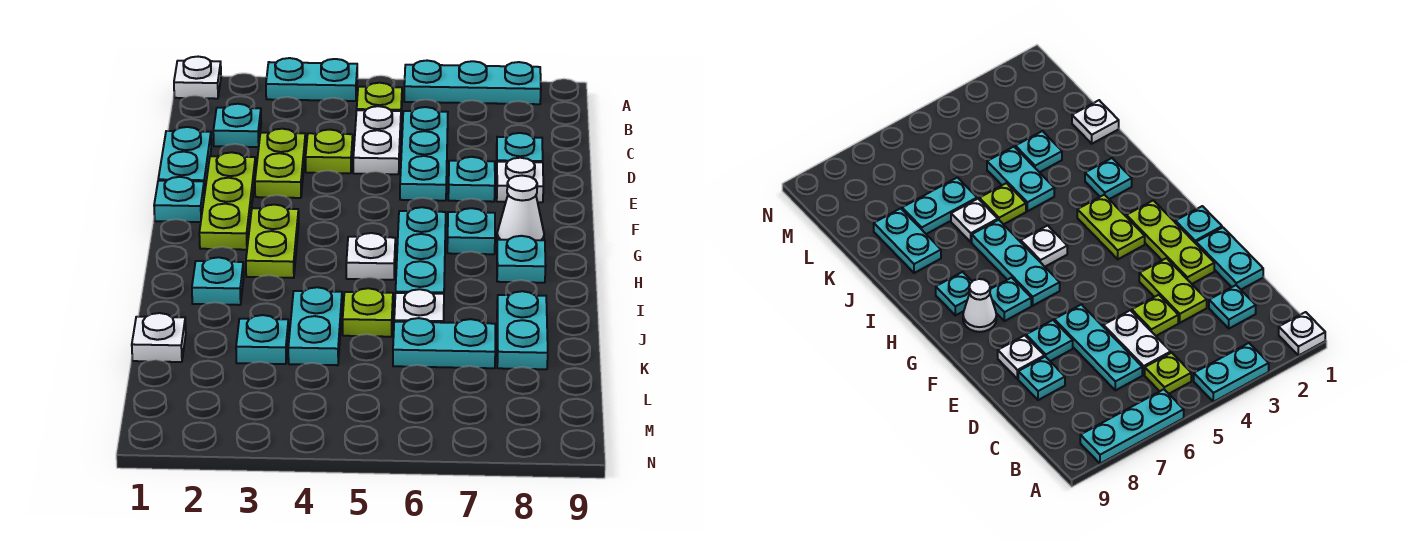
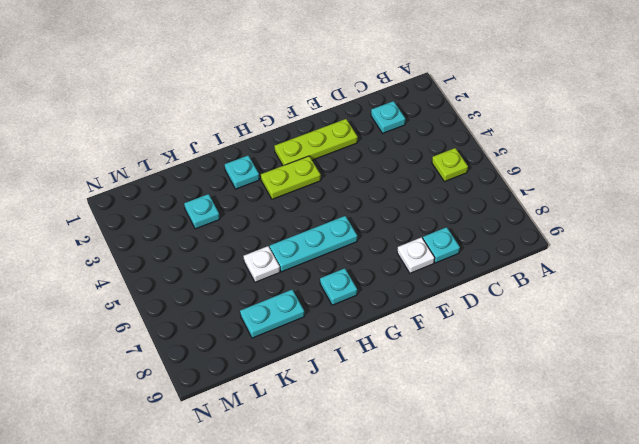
none -> white plate A1 level 1
none -> cyan plate A3:A4 level 1
none -> cyan plate A6:A8 level 1

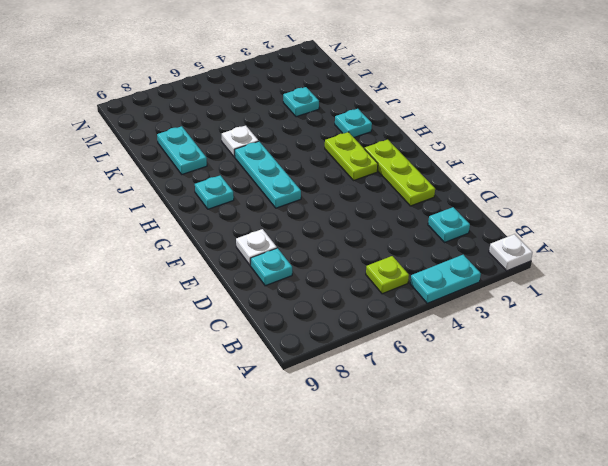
none -> cyan plate A6:A8 level 1
none -> white plate C5:D5 level 1
none -> cyan plate C6:E6 level 1

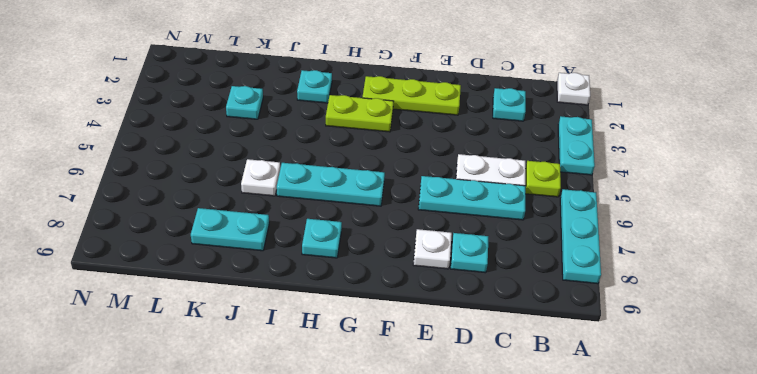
none -> cyan plate D1:E1 level 1
none -> lime plate D3:E3 level 1
none -> lime plate D4 level 1

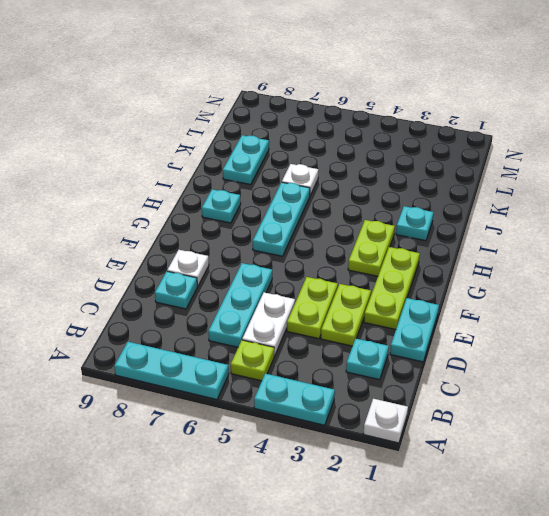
lime plate D4:E4 level 1 -> lime plate D4 level 1
none -> cyan plate E7 level 1
none -> cyan plate F1 level 1
none -> cyan plate G7 level 1

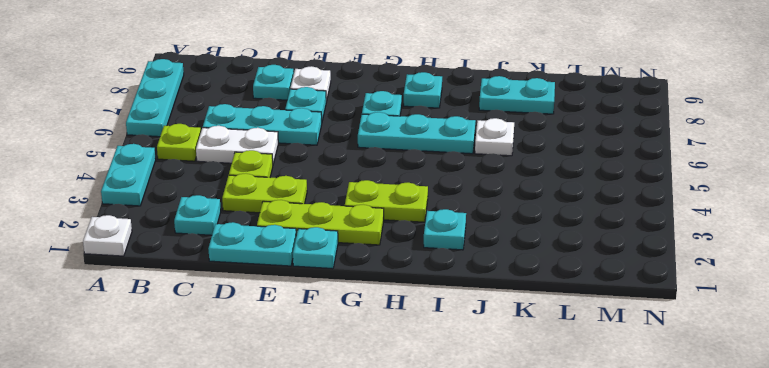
none -> white cone G8 level 1
none -> white plate H5 level 1
none -> cyan plate J4:K4 level 1

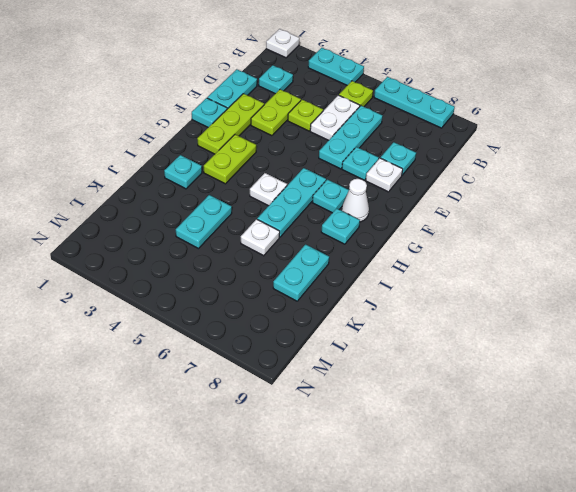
none -> lime plate J5 level 1
none -> white plate K1 level 1
none -> cyan plate K3 level 1

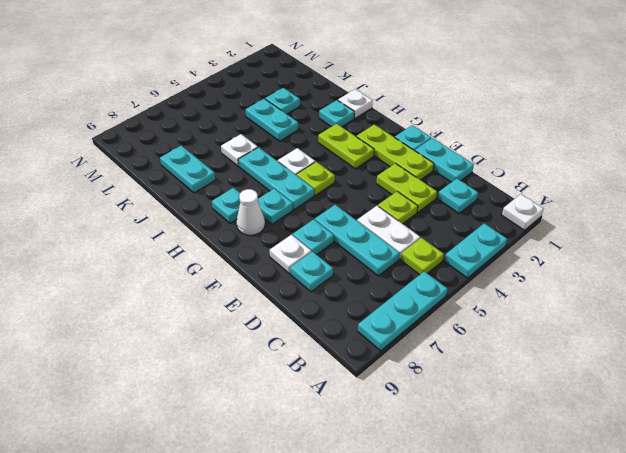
lime plate G5 level 1 -> lime plate J5 level 1
white plate I1 level 1 -> white plate K1 level 1
none -> cyan plate K6:K7 level 1

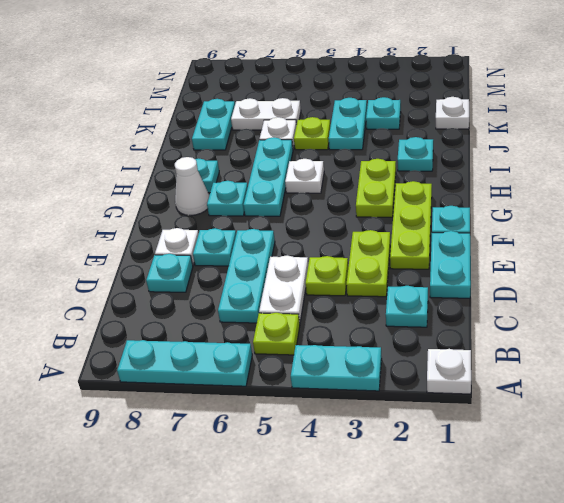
white plate K6:K7 level 1 -> cyan plate K6:K7 level 1

